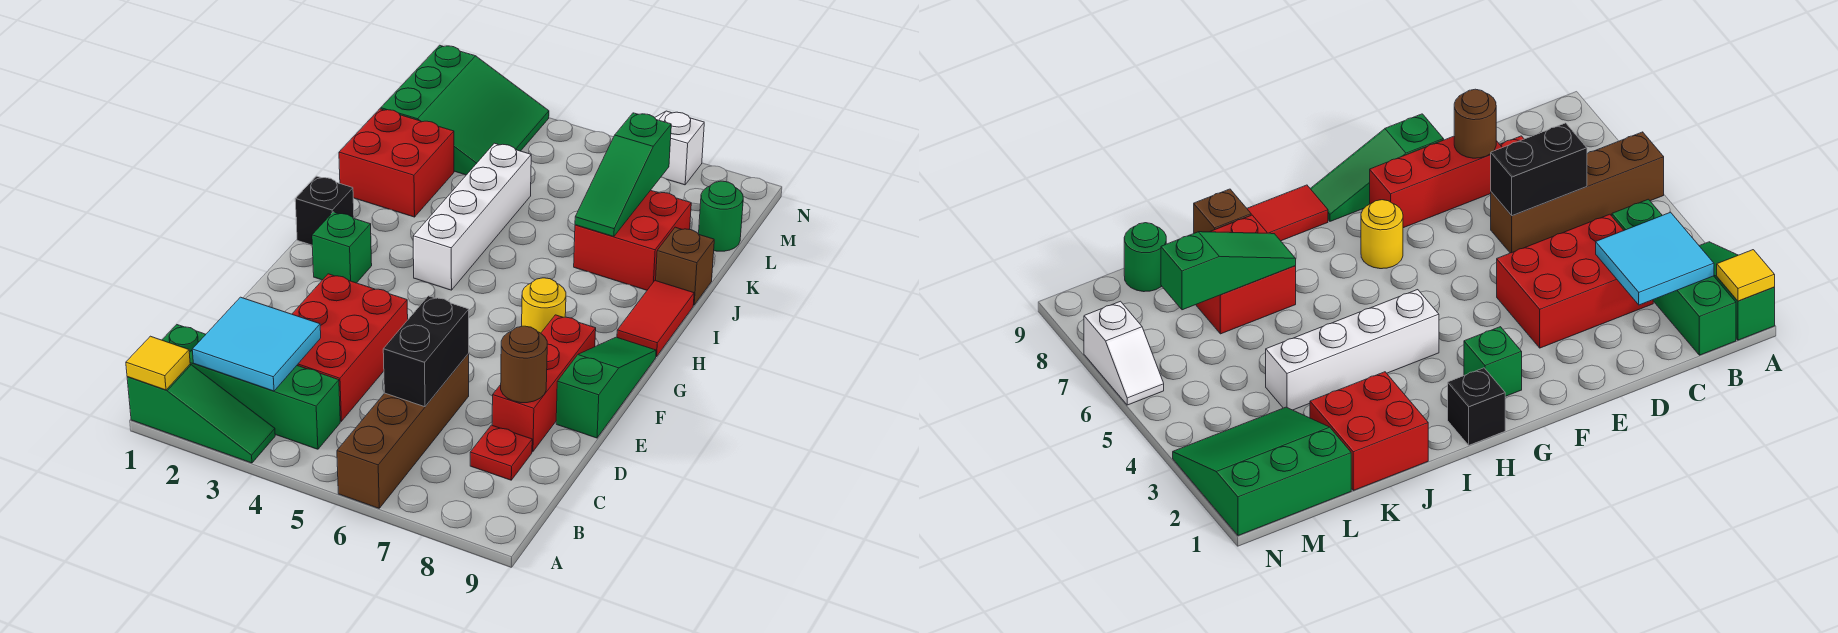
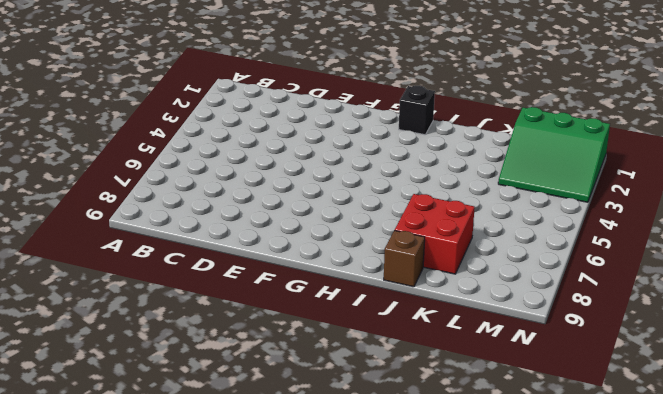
none -> green slope A1:A3 level 1 top 1
none -> brown brick A6:D6 level 1
none -> green brick B1:B4 level 1

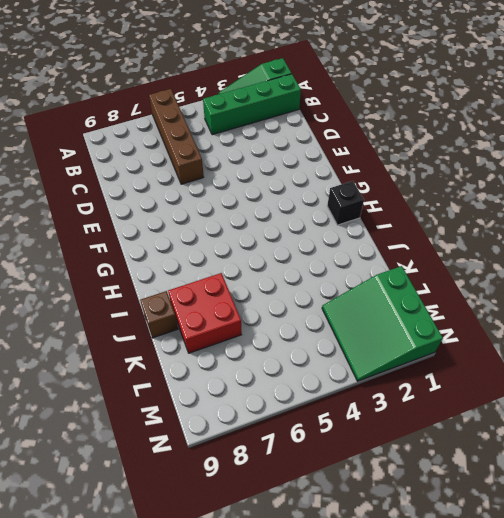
none -> red brick C3:E4 level 1
none -> red plate C8 level 1
none -> red brick D8:F8 level 1

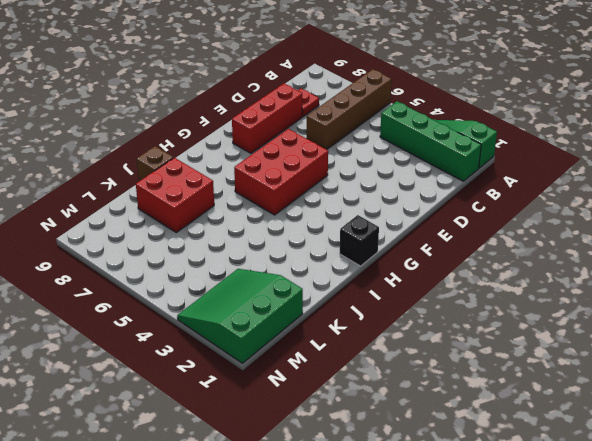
red brick F5:H6 level 1 -> red brick C3:E4 level 1
none -> green slope E9:G9 level 1 top E
none -> green brick G2 level 1
none -> yellow round brick G7 level 1

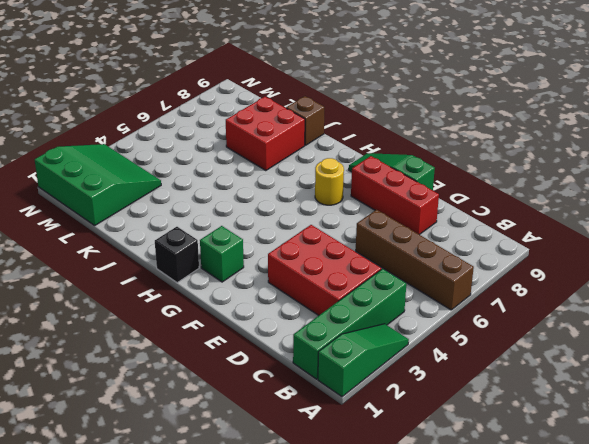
none -> red plate C8 level 1
none -> white brick H4:K4 level 1
none -> red tile H9:I9 level 1

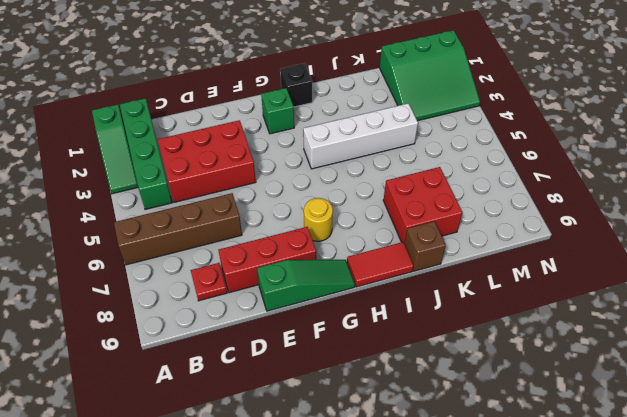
none -> red brick J1:K2 level 1
none -> green round brick L9 level 1
none -> white slope N6:N7 level 1 top 7

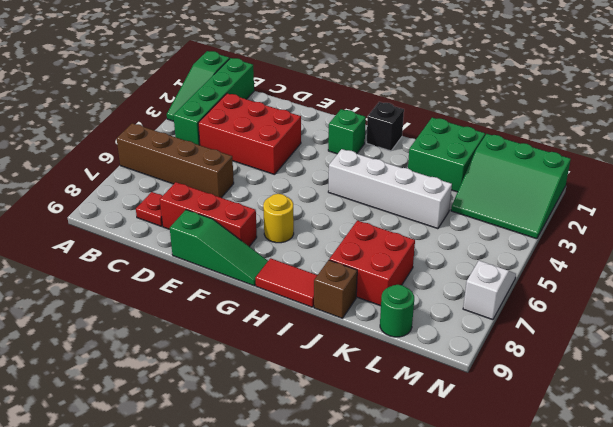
green brick J1:K2 level 1 -> red brick J1:K2 level 1
none -> yellow tile A1 level 2
none -> cyan tile B2:C3 level 2
none -> black brick C6:D6 level 2

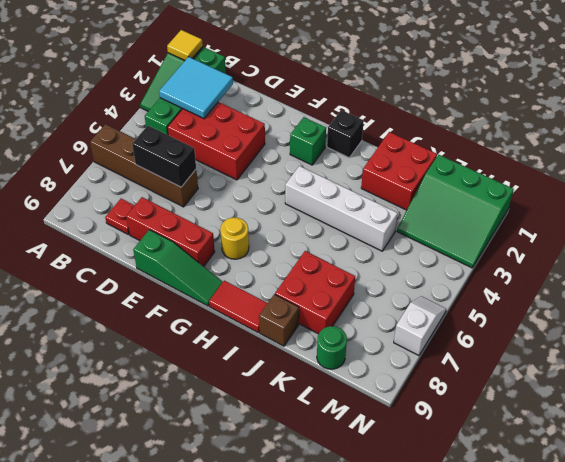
none -> brown round brick D8 level 2
none -> green slope J7:L7 level 2 top L

